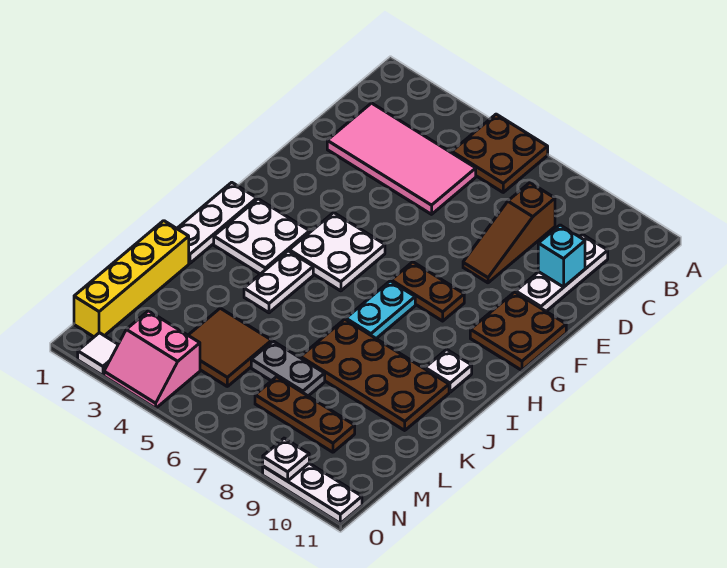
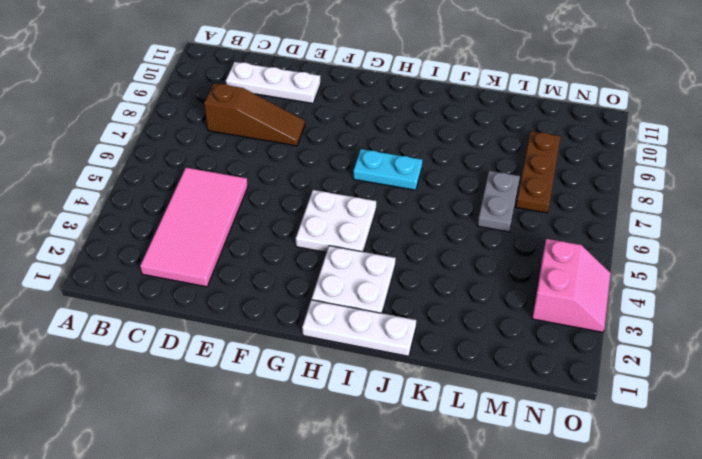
none -> brown plate A5:B6 level 1
none -> brown plate F10:G11 level 1
none -> brown plate G7:G8 level 1

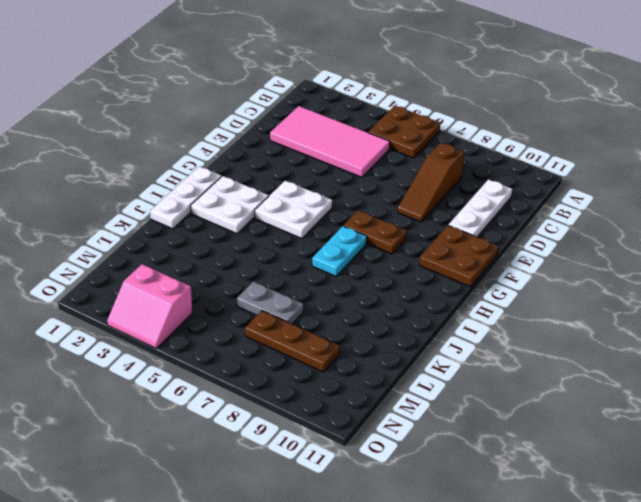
none -> white plate I4:J4 level 1
none -> white plate I10 level 1
none -> brown plate J7:K10 level 1

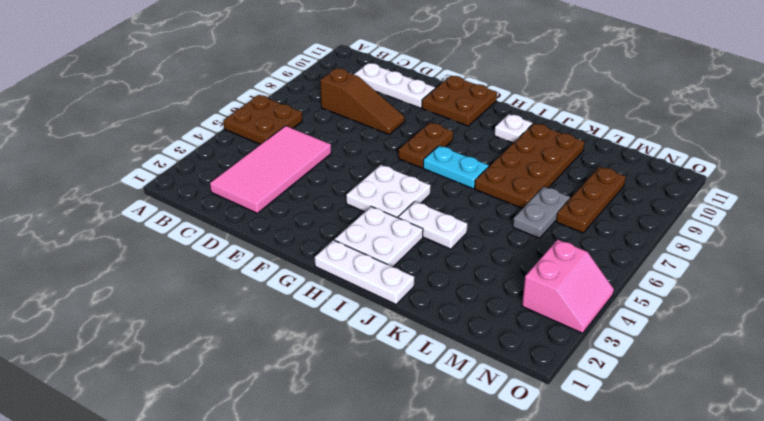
none -> yellow brick K1:N1 level 1
none -> brown tile L4:M5 level 1
none -> white tile O2 level 1

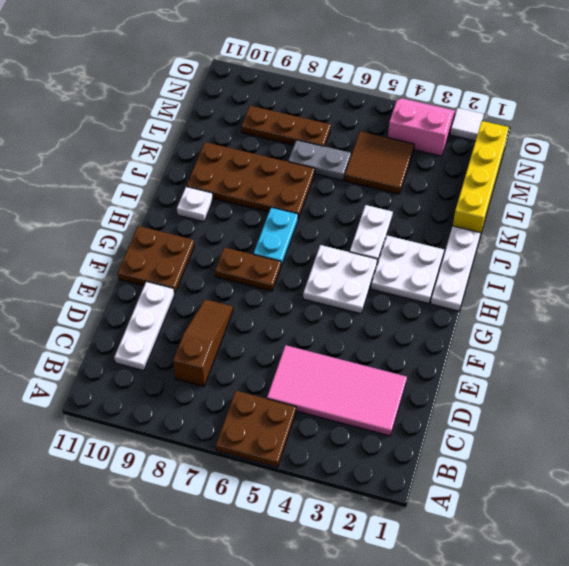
none -> white plate O9:O11 level 1
none -> cyan brick D10 level 2
none -> white plate O9 level 2

